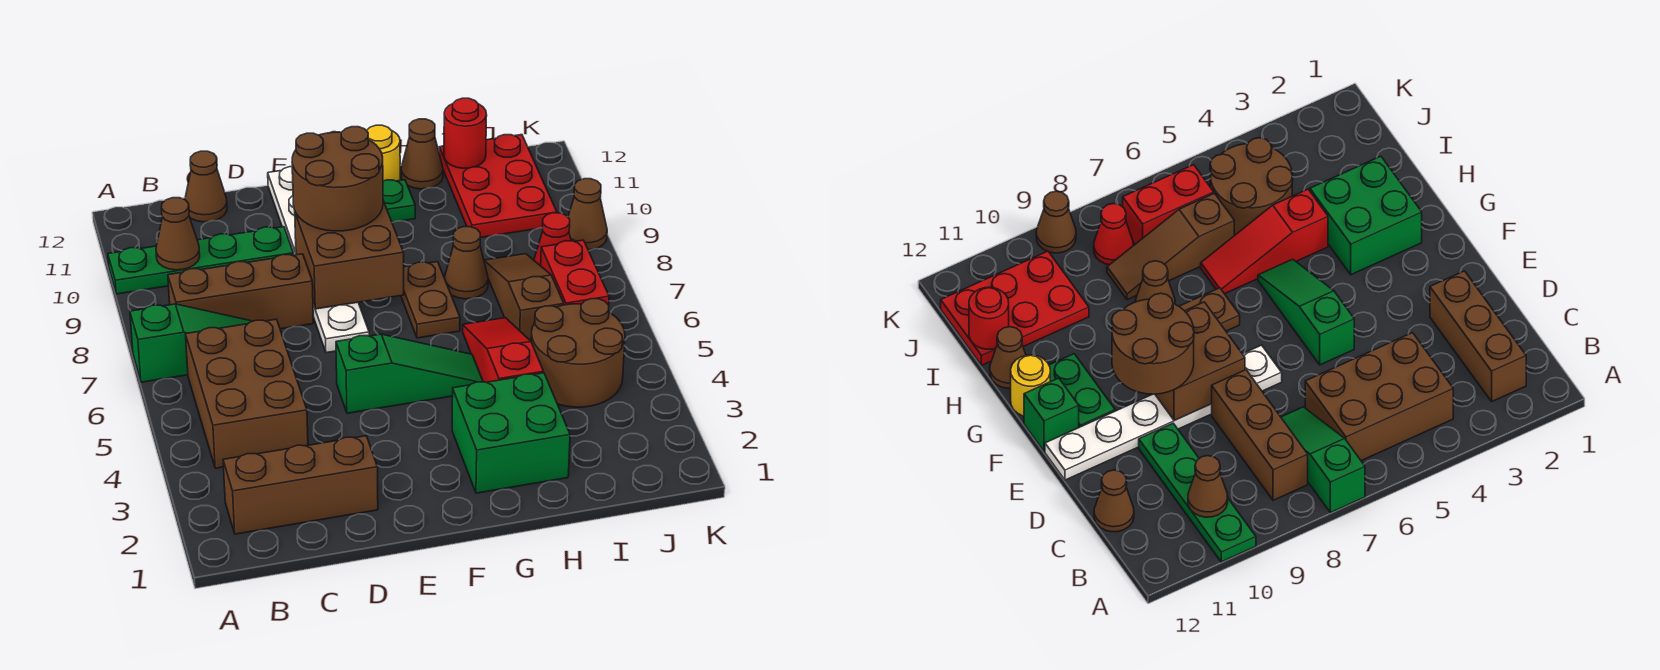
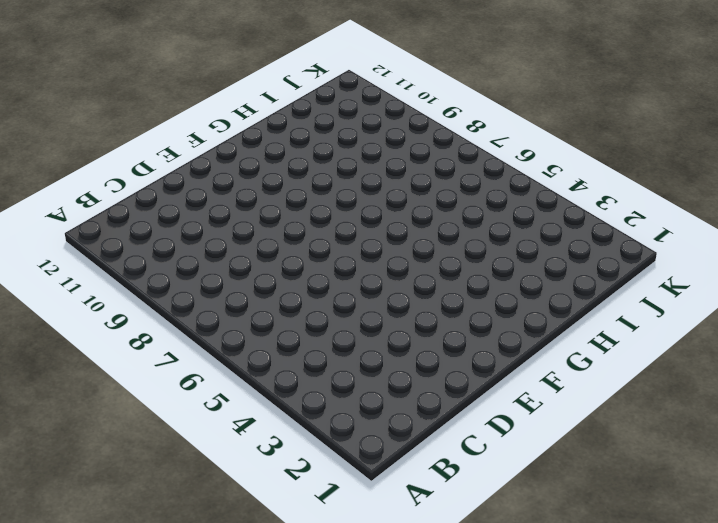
none -> green slope A7:C7 level 1 top A
none -> green plate A10:D10 level 1
none -> brown brick B2:D2 level 1

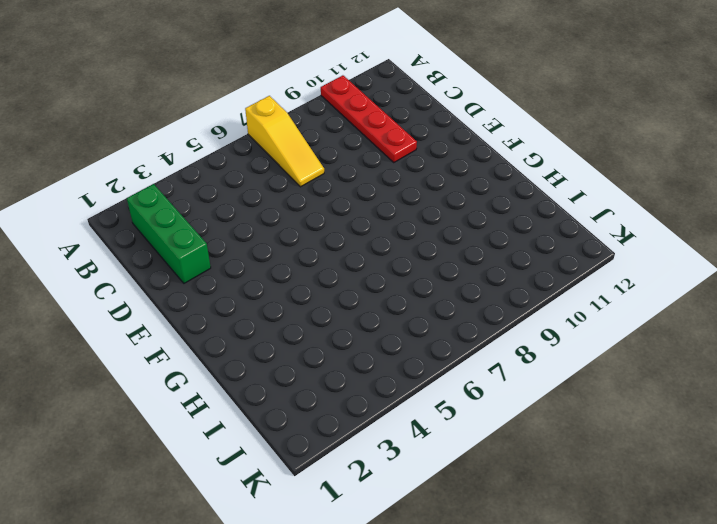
yellow slope A7:C7 level 1 top A -> green slope A7:C7 level 1 top A
red plate A10:D10 level 1 -> green plate A10:D10 level 1
green brick B2:D2 level 1 -> brown brick B2:D2 level 1
none -> brown brick B4:C6 level 1
none -> brown brick B8:D8 level 1
none -> brown cone C12 level 1

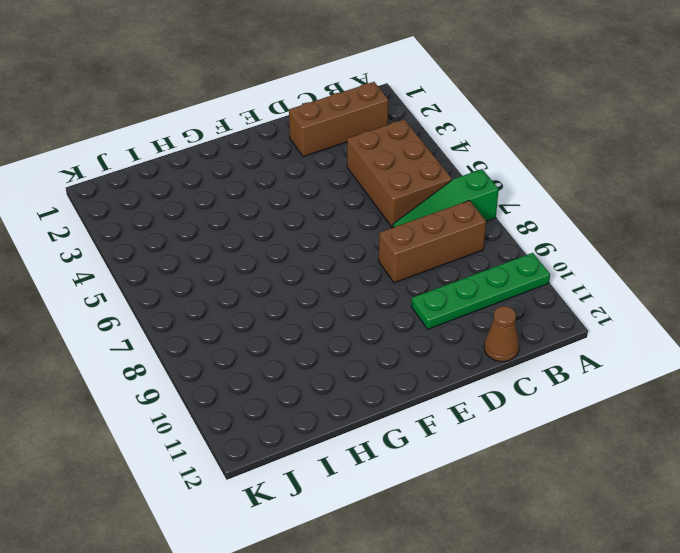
none -> green slope E5:G5 level 1 top E
none -> white plate E7:E12 level 1
none -> green plate F11:G11 level 1

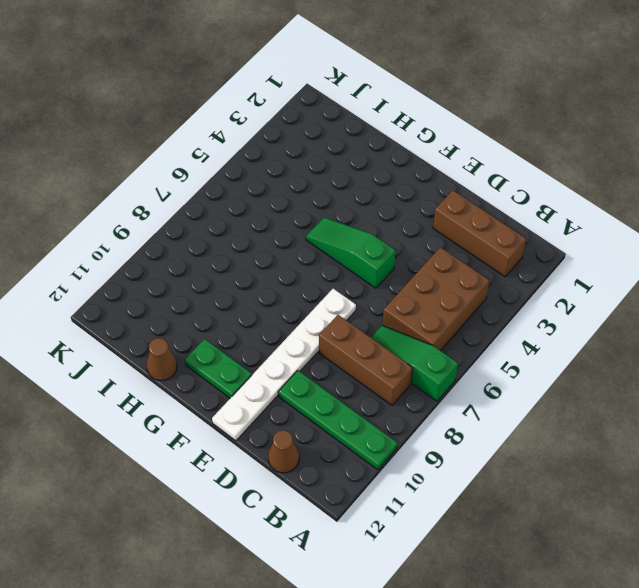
none -> green brick F12 level 1
none -> green brick G2:H3 level 1
none -> brown plate G7:G8 level 1

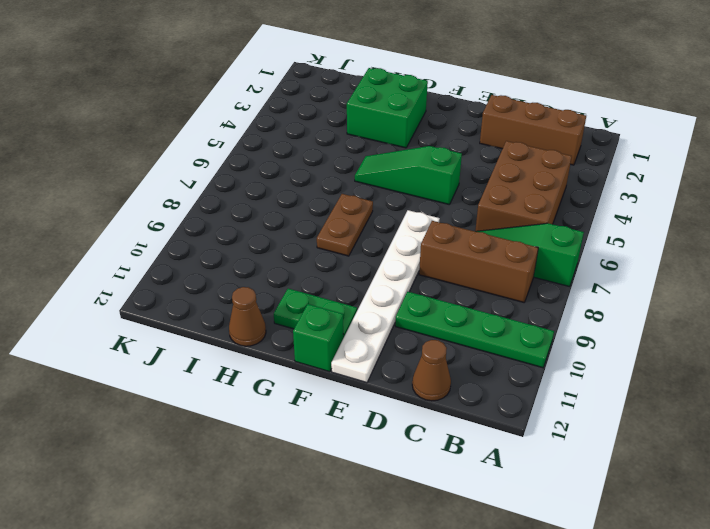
none -> yellow round brick G12 level 1
none -> red slope H4:H6 level 1 top 4
none -> brown cone H8 level 1

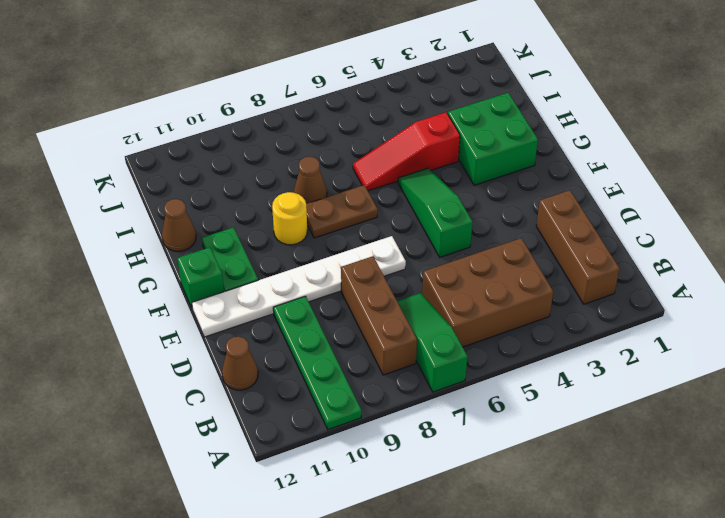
yellow round brick G9 level 1 -> yellow round brick G12 level 1
none -> brown round brick I4:J5 level 1
none -> brown slope I6:I8 level 1 top 6
none -> red plate I10:J12 level 1

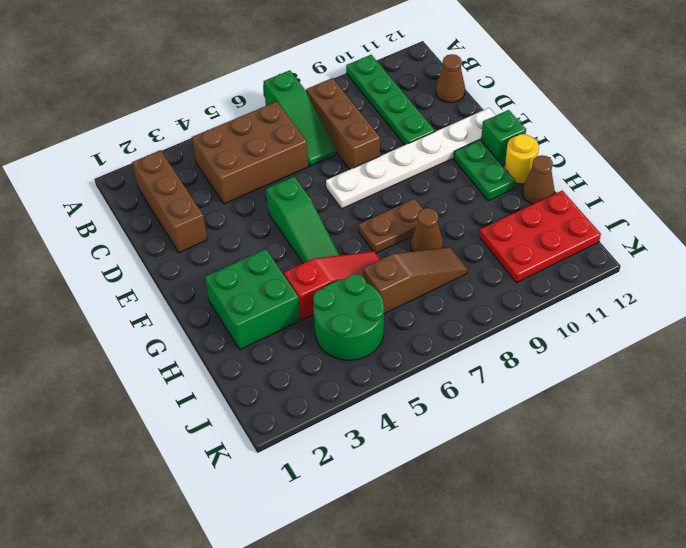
green round brick I4:J5 level 1 -> brown round brick I4:J5 level 1
none -> red brick J6:J7 level 1
none -> red cone J8 level 1
none -> brown cone K9 level 1

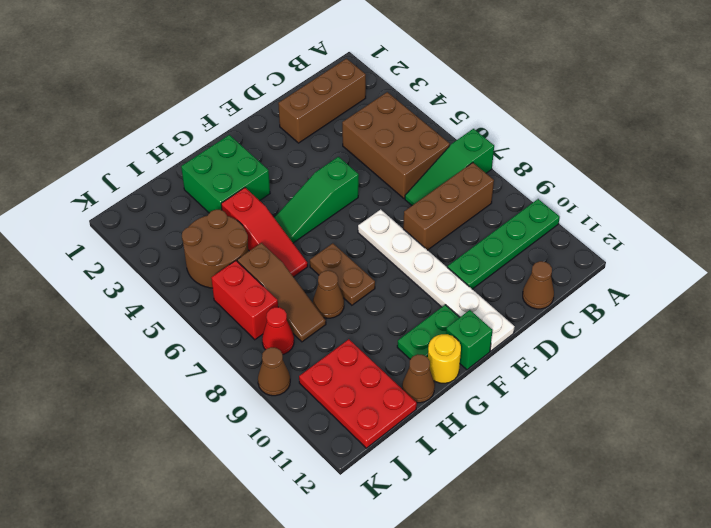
none -> brown cone B10 level 2
none -> brown brick E8:F9 level 2
none -> red round brick I12 level 2

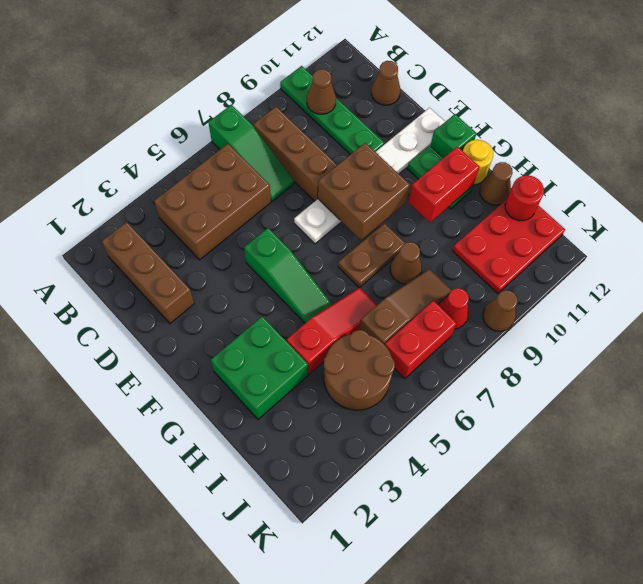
red brick G10:G11 level 2 -> none
none -> brown round brick E9:F10 level 3

